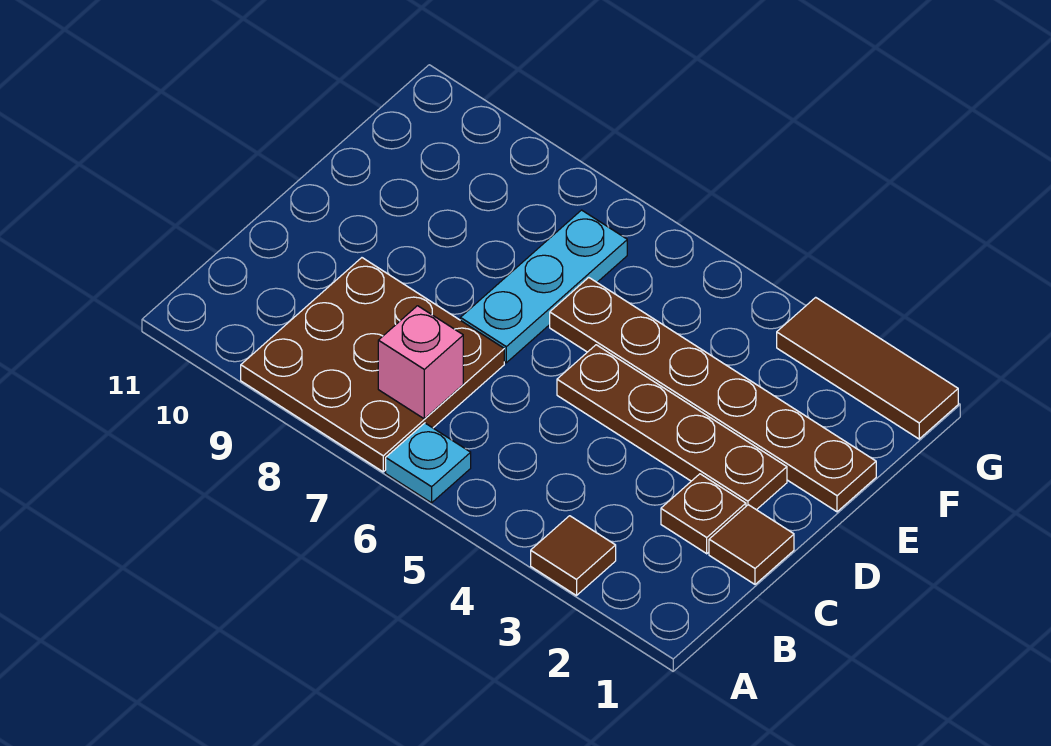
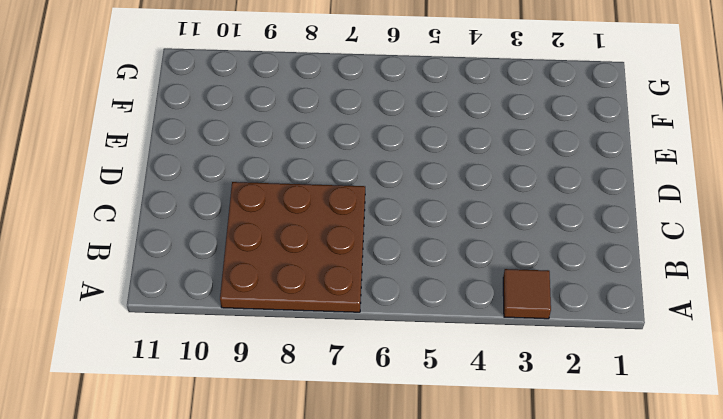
none -> cyan plate A6 level 1
none -> brown tile C1 level 1

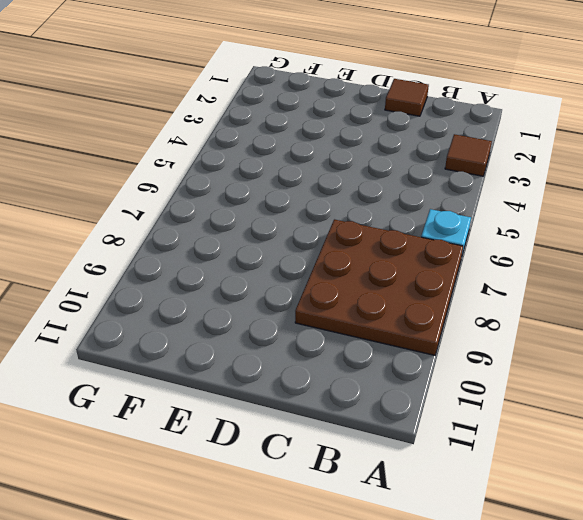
none -> brown plate C2 level 1
none -> brown plate D2:D5 level 1

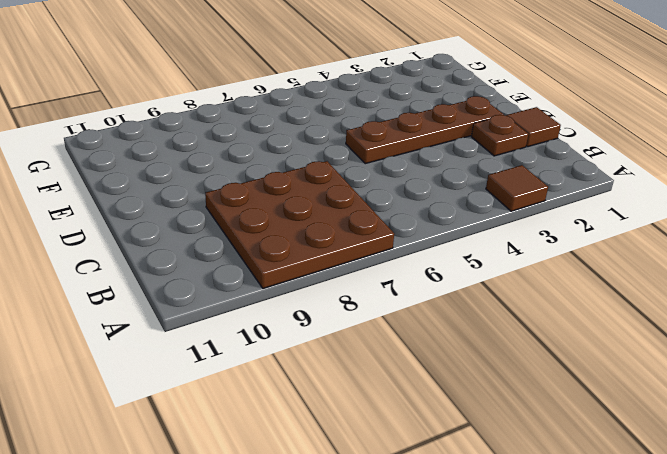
none -> cyan plate A6 level 1
none -> cyan plate D7:F7 level 1

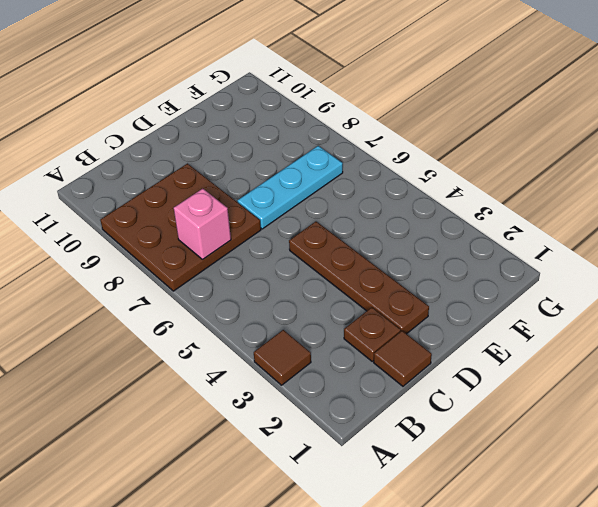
none -> cyan plate A6 level 1
none -> brown plate E1:E6 level 1

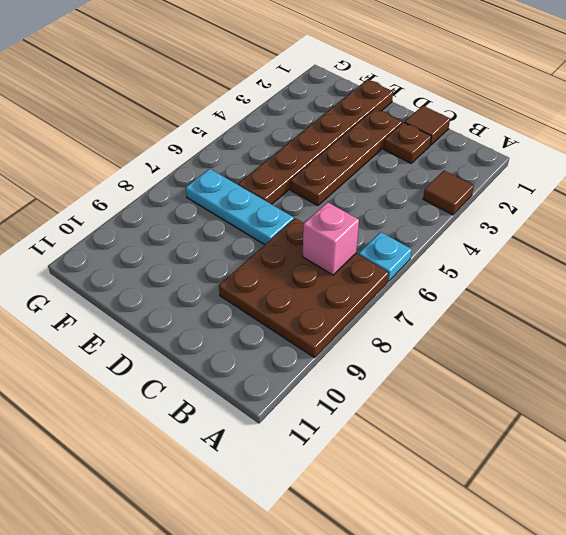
none -> brown tile G1:G3 level 1

